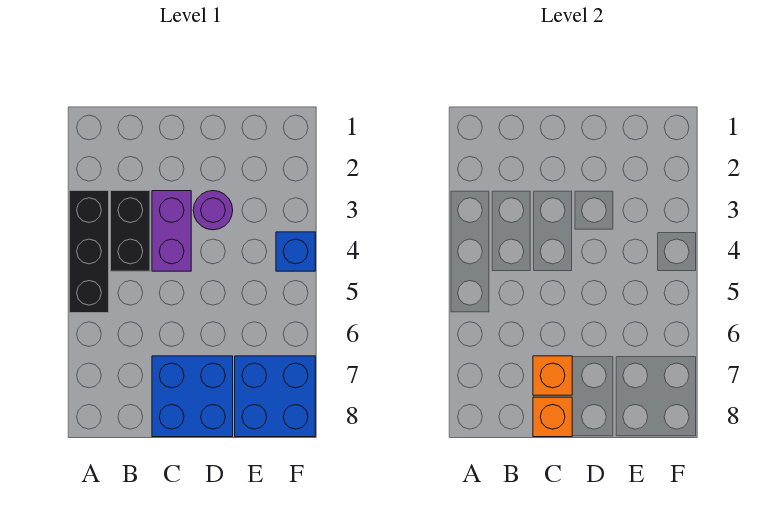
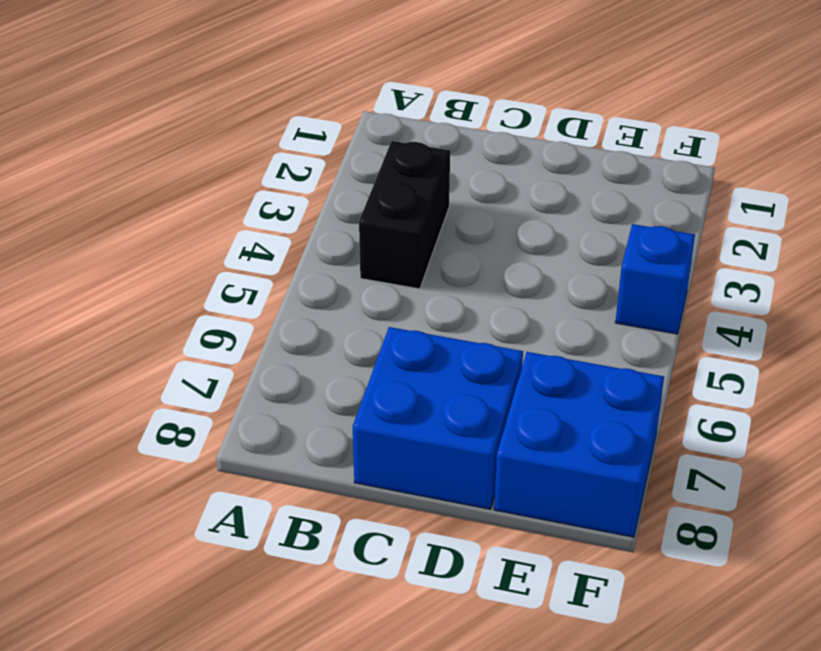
none -> black brick A3:A5 level 1
none -> purple brick C3:C4 level 1

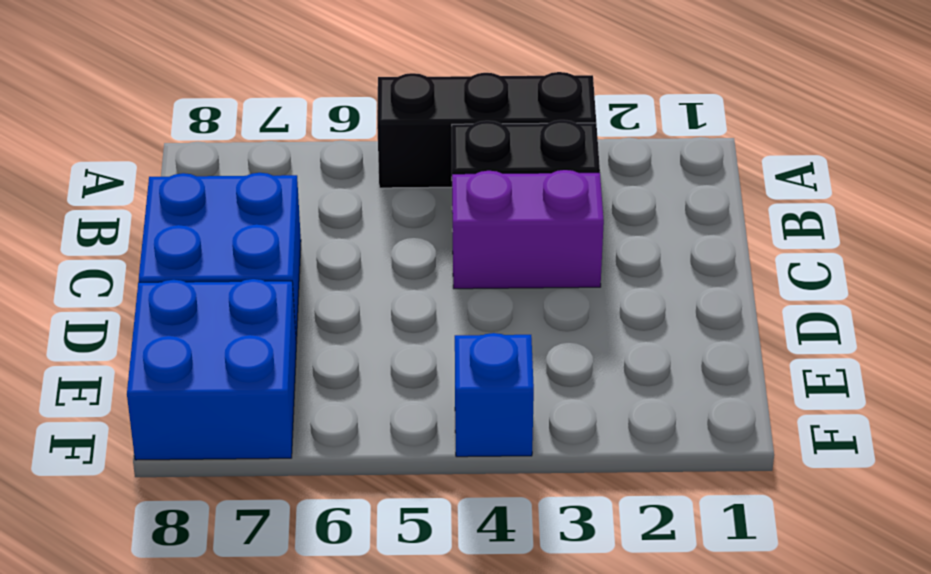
none -> purple round brick D3 level 1
none -> orange brick C7 level 2

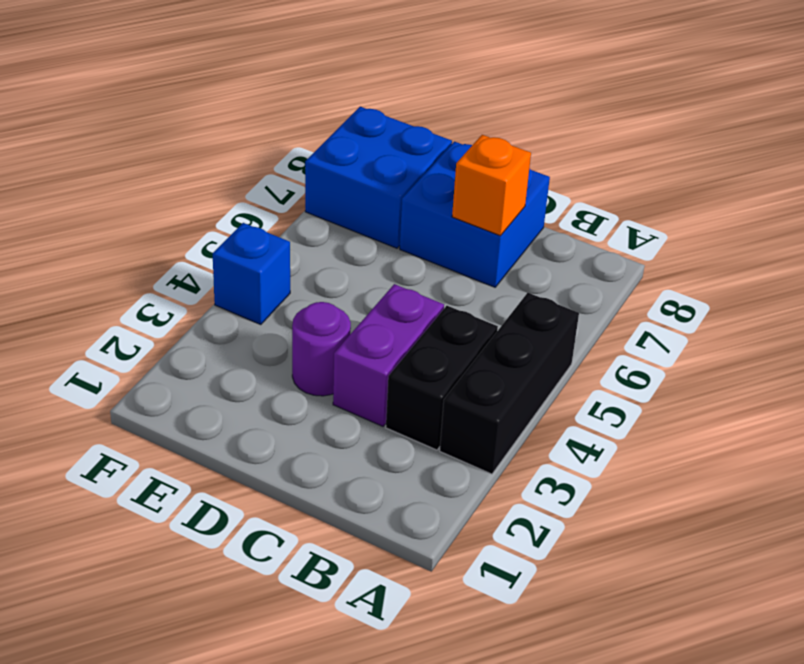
none -> orange brick C8 level 2

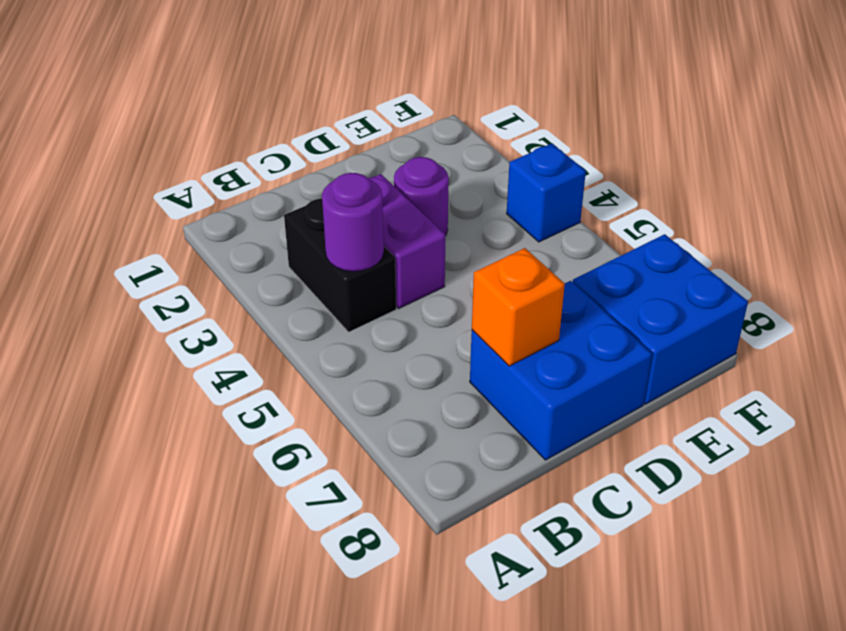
purple round brick B4 level 2 -> none
none -> black brick A3:A5 level 1
none -> orange brick C8 level 2

